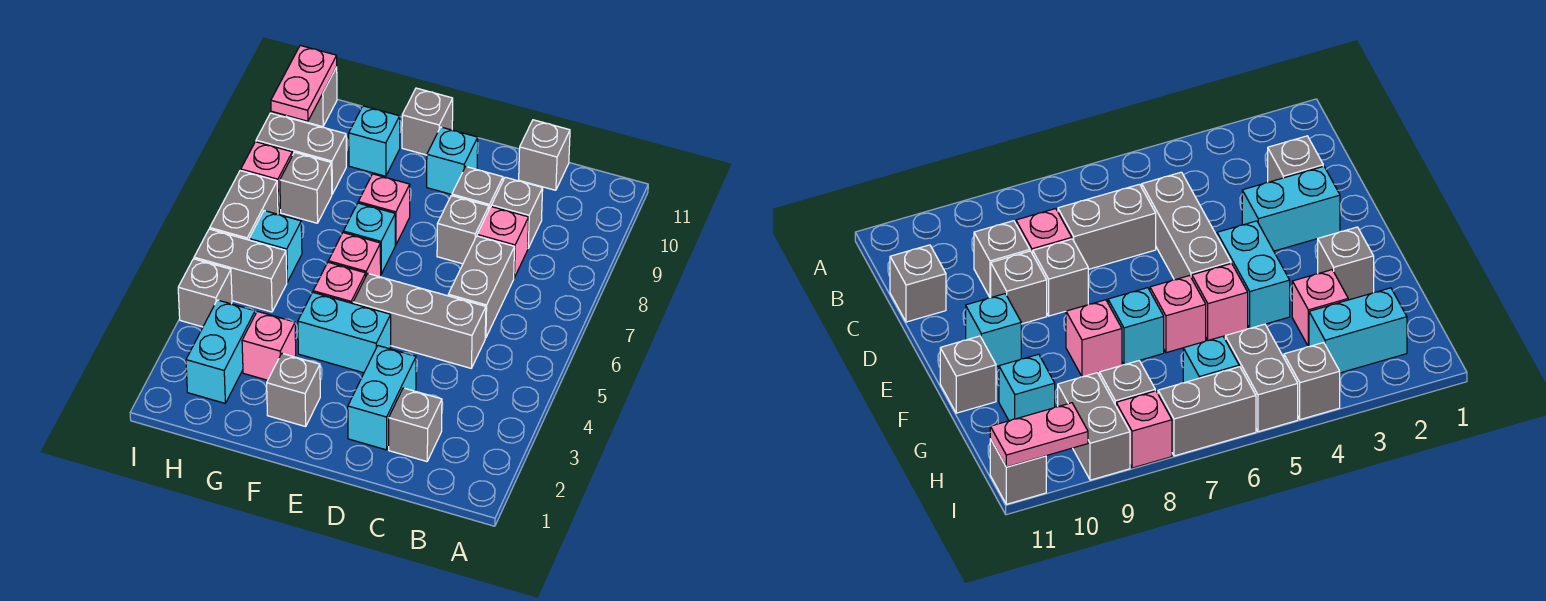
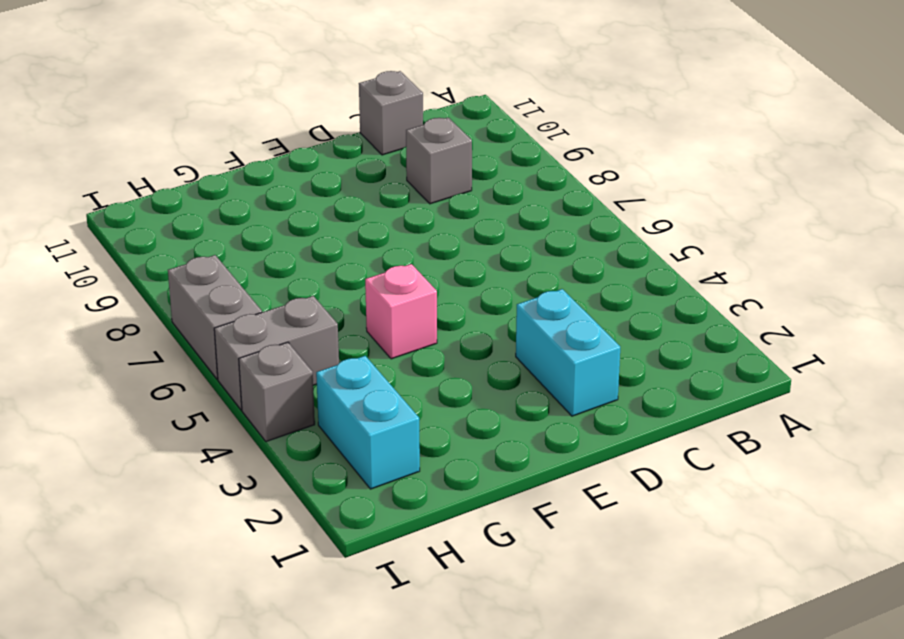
none -> grey brick C2 level 1
none -> grey brick C5:E5 level 1
none -> grey brick C6:C7 level 1

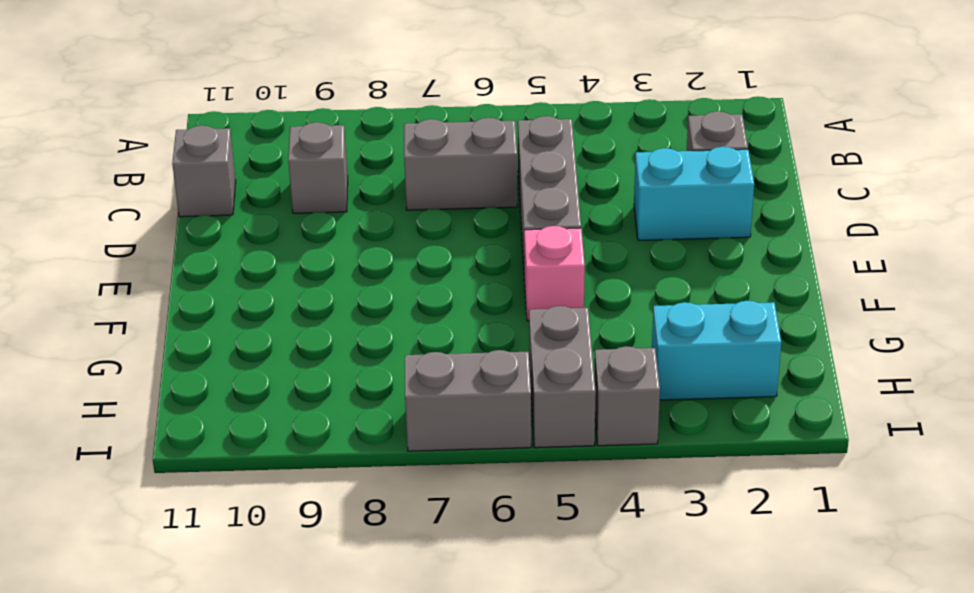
none -> pink brick C8 level 1
none -> grey brick D8 level 1
none -> grey brick D9 level 1

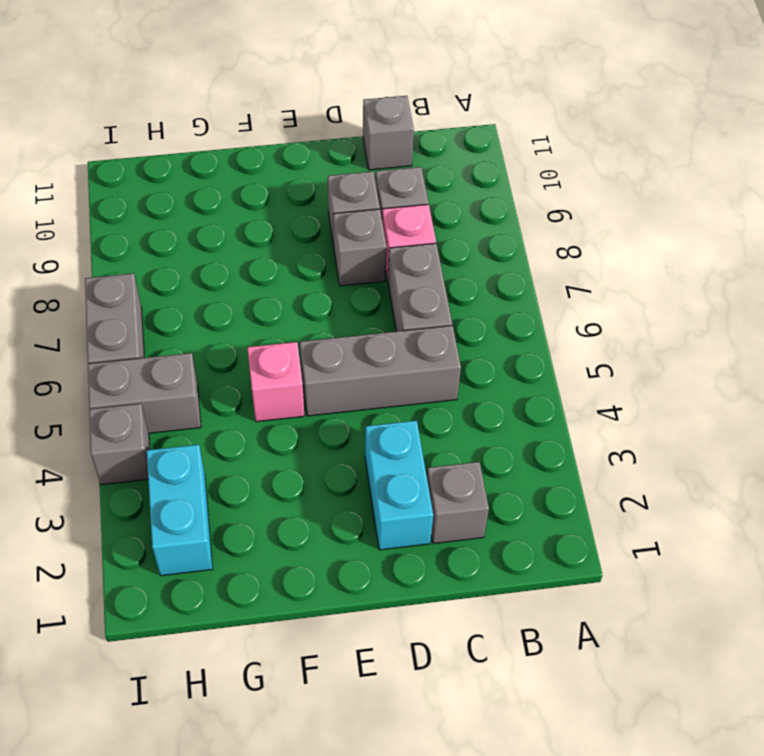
none -> cyan brick E4:F4 level 1
none -> cyan brick E10 level 1
none -> grey brick F2 level 1

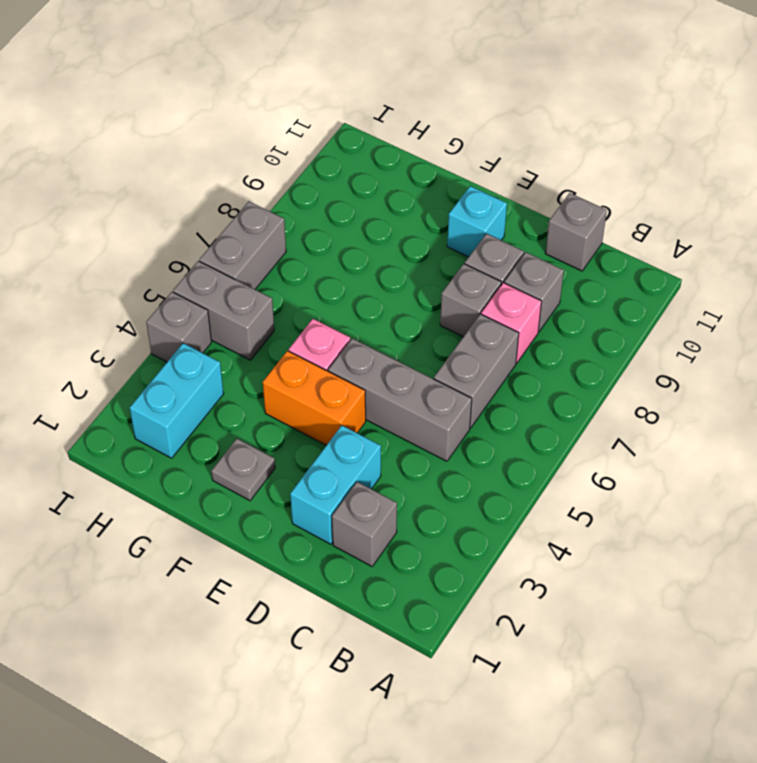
orange brick E4:F4 level 1 -> cyan brick E4:F4 level 1
grey plate F2 level 1 -> grey brick F2 level 1
none -> pink brick F6 level 1
none -> cyan brick F7 level 1
none -> pink brick F8 level 1

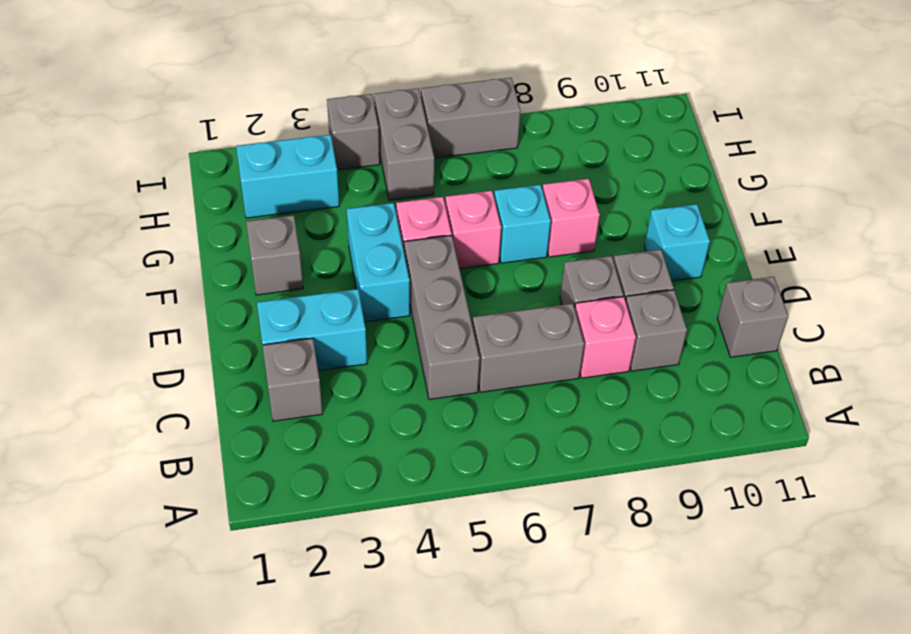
none -> grey brick F11 level 1
none -> pink brick G3 level 1
none -> cyan brick G10 level 1

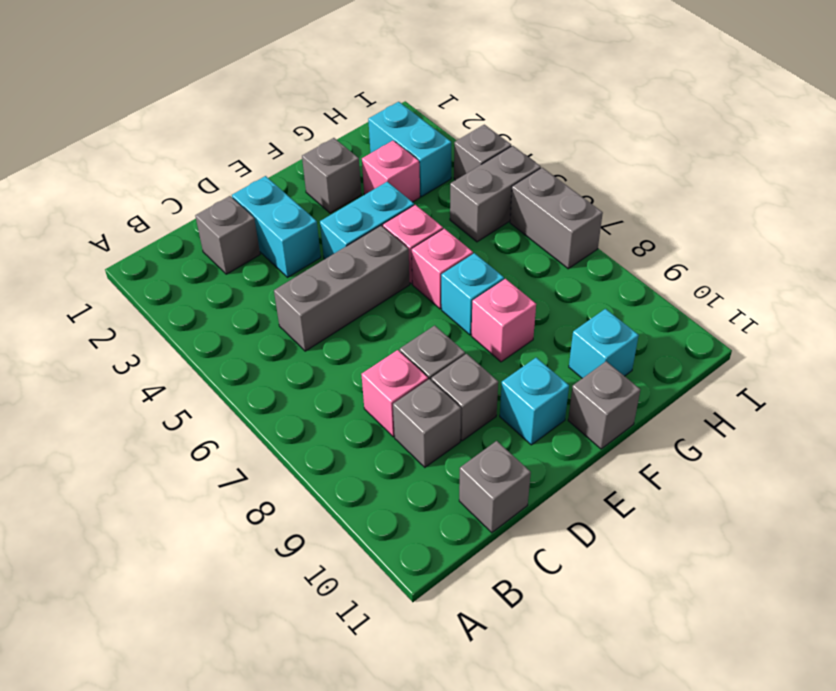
none -> grey brick C6:C7 level 1
none -> cyan brick H6 level 1
none -> grey brick H8 level 1

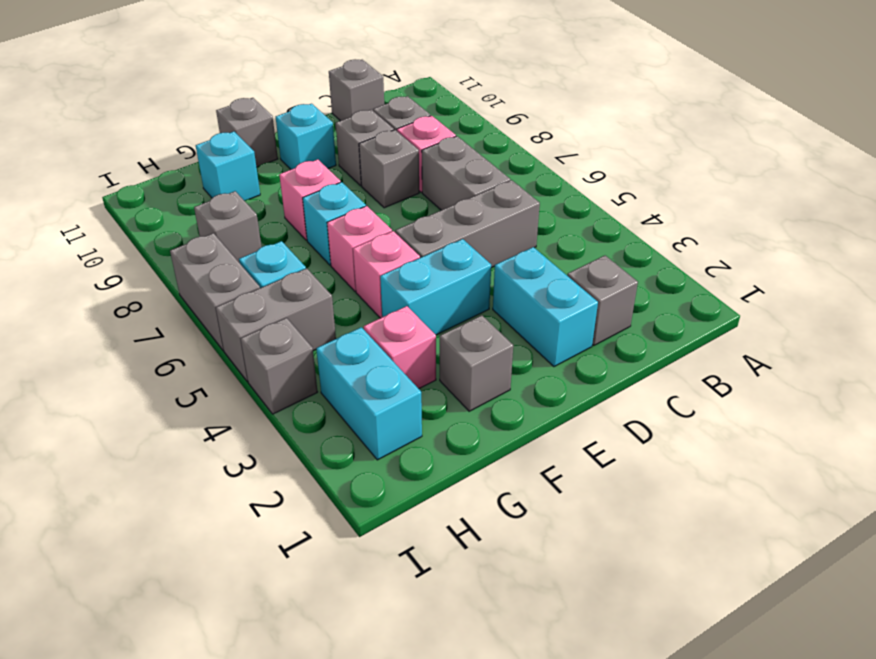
none -> grey brick H9:I9 level 1
none -> pink brick I8 level 1
none -> grey brick I11 level 1

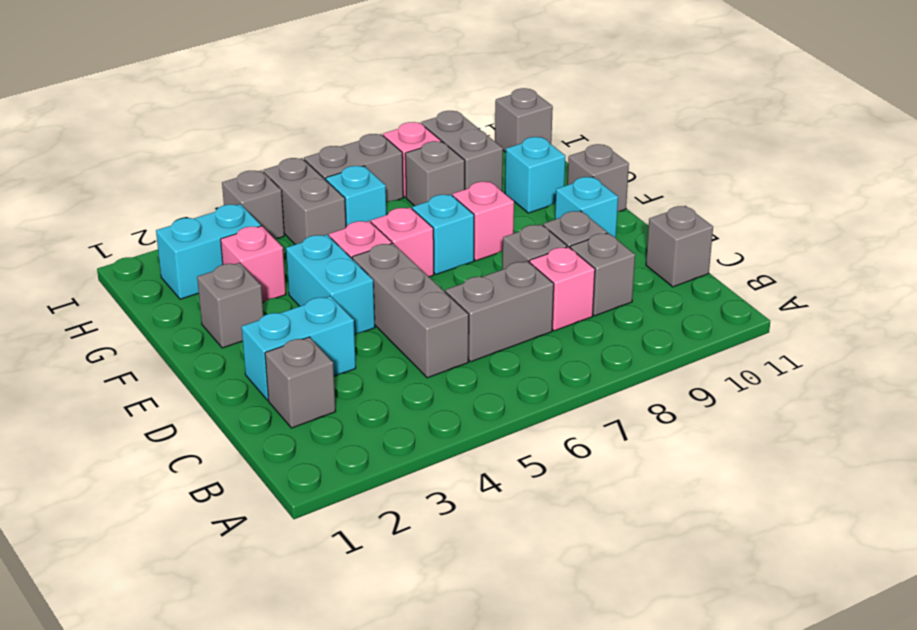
none -> pink plate I10:I11 level 2

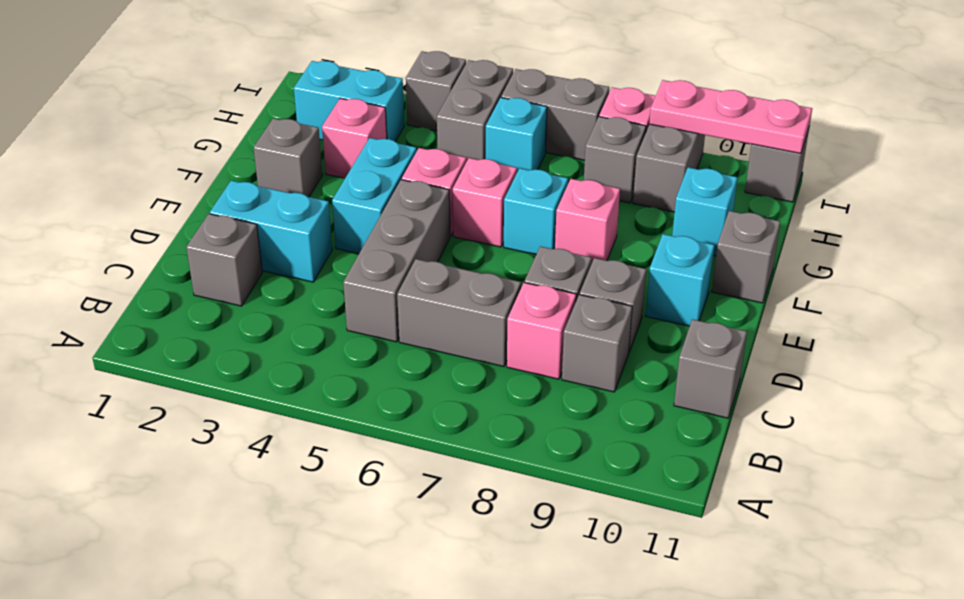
pink plate I9:I11 level 2 -> pink plate I10:I11 level 2

